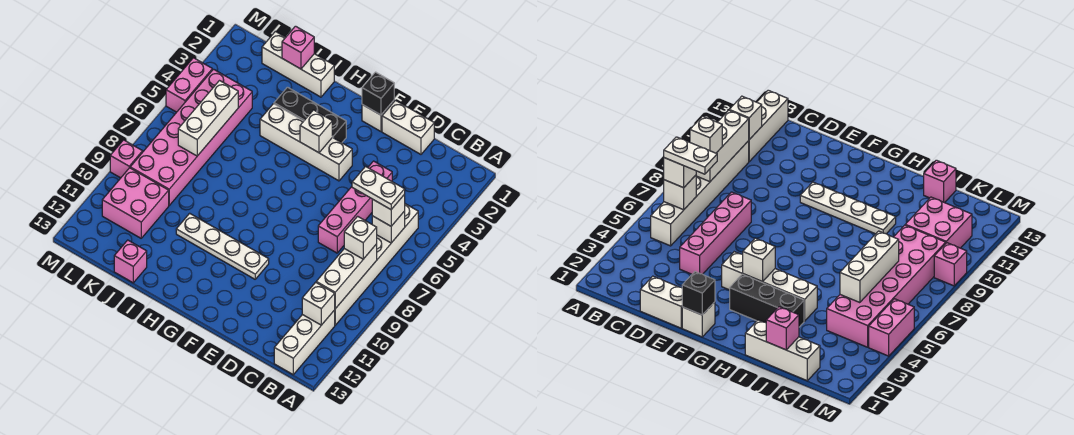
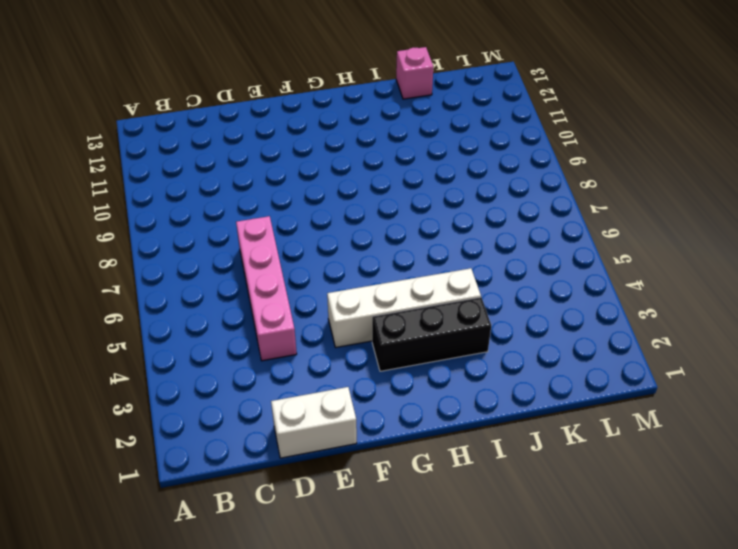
none -> white brick B5:B10 level 1
none -> white brick B11:B13 level 1
none -> white brick F1 level 1

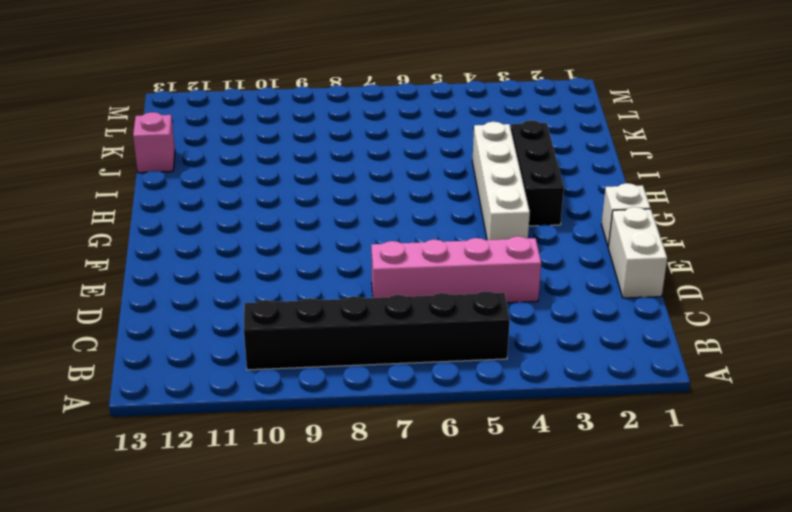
black brick B5:B10 level 1 -> white brick B5:B10 level 1
none -> white brick B11:B13 level 1
none -> white plate F10:I10 level 1
none -> white brick I1:K1 level 1

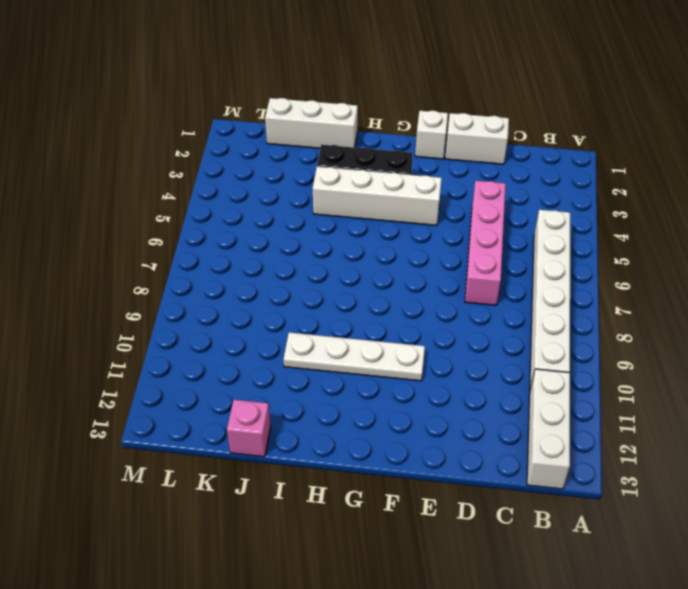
none -> pink brick K4:L9 level 1
none -> pink brick K10:L11 level 1
none -> pink brick M4:M5 level 1

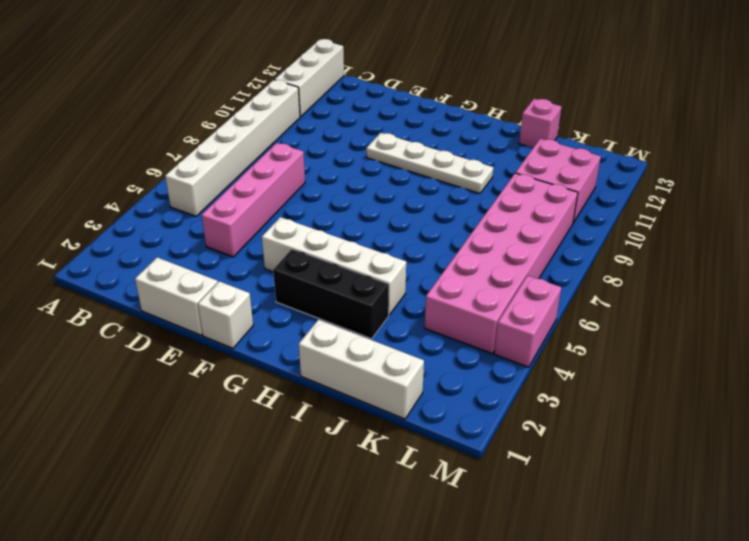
none -> pink brick M9 level 1
none -> white brick B6 level 2
none -> white brick B8:B10 level 2

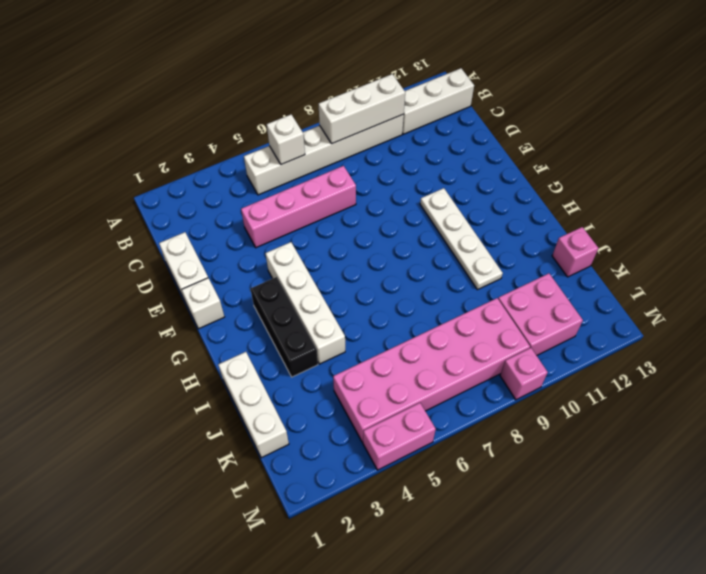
none -> white brick B11 level 2
none -> black brick F1 level 2
none -> white brick G4 level 2

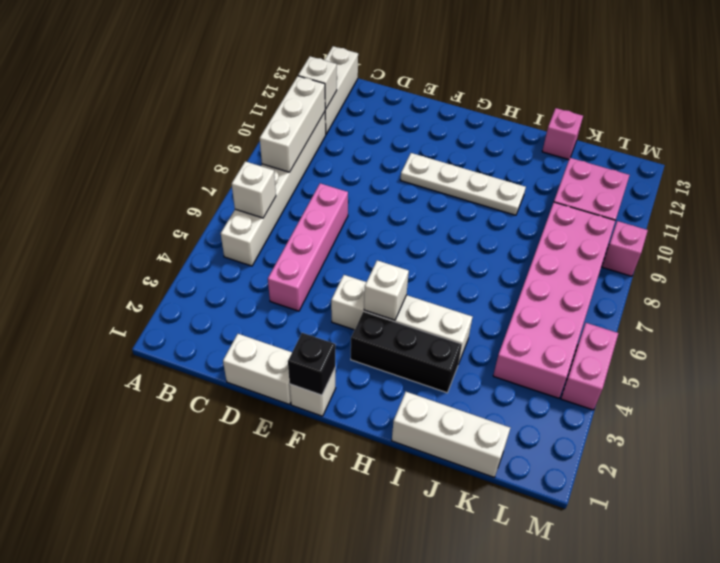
none -> pink brick J1 level 2
none -> white brick K5:K7 level 2
none -> white brick B6 level 3

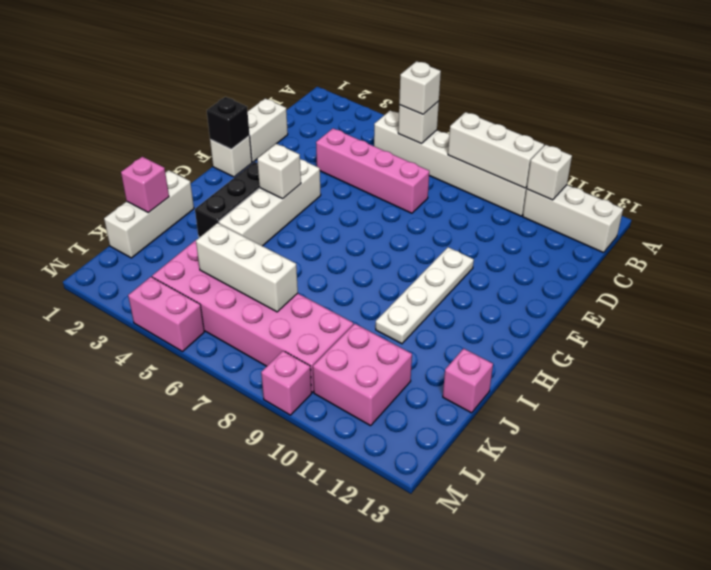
none -> white brick B8 level 3
none -> white plate B6:C6 level 4

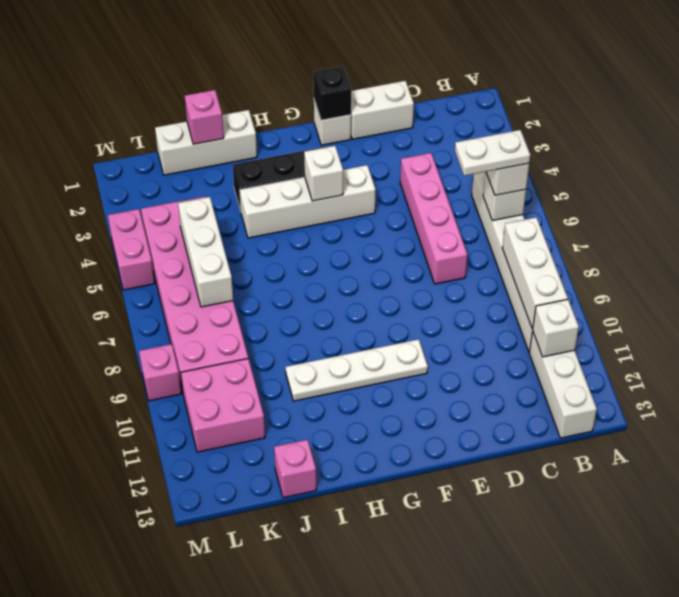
none -> white brick B8 level 3

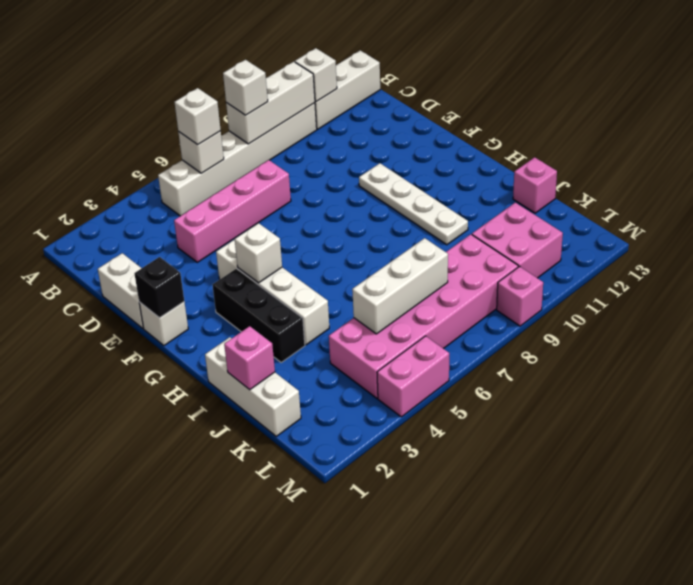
none -> white plate B6:C6 level 4

